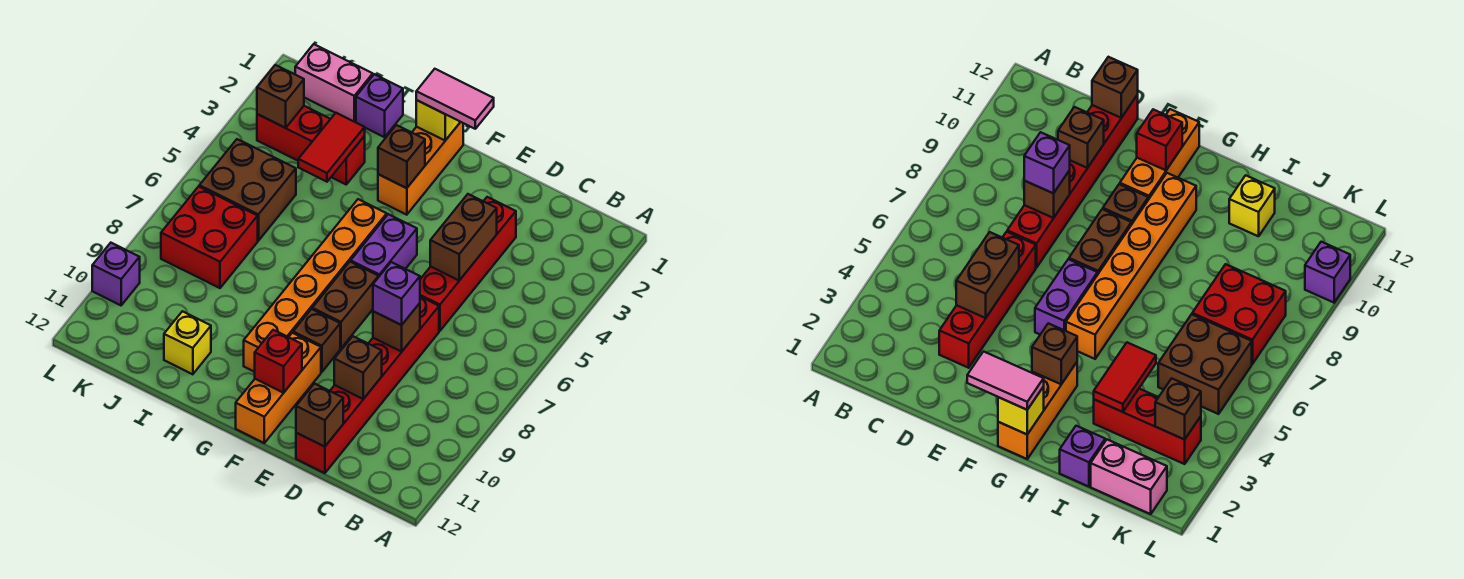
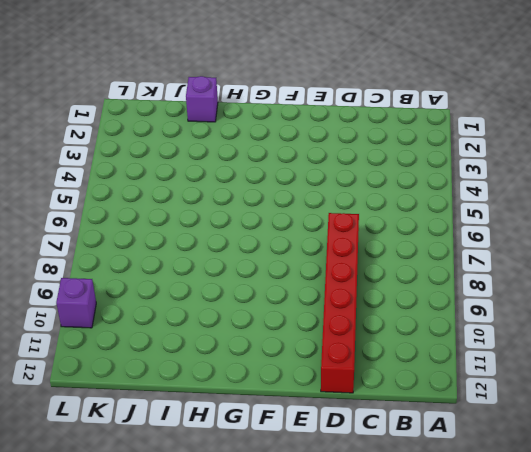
none -> red brick D3:D6 level 1
none -> purple brick F5:F6 level 1
none -> brown brick F7:F8 level 1

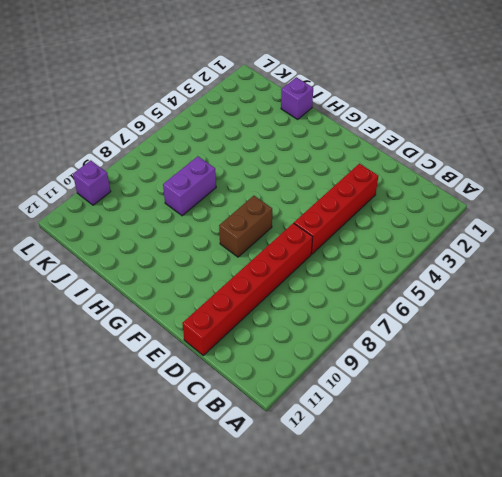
purple brick I7:I8 level 1 -> purple brick F5:F6 level 1
none -> brown brick F9 level 1
none -> orange brick F10:F12 level 1
none -> orange brick G1:G3 level 1

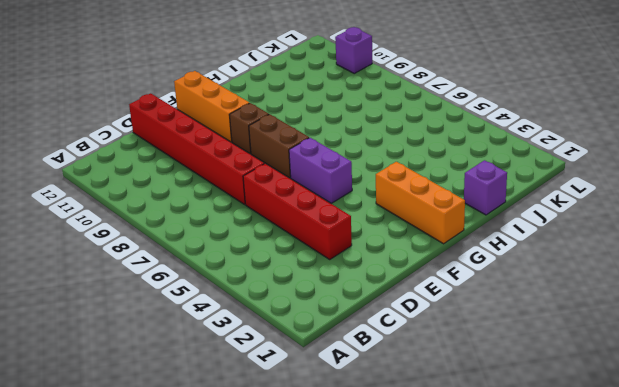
none -> orange brick G5:G10 level 1
none -> red brick I3:K3 level 1
none -> yellow brick I11 level 1

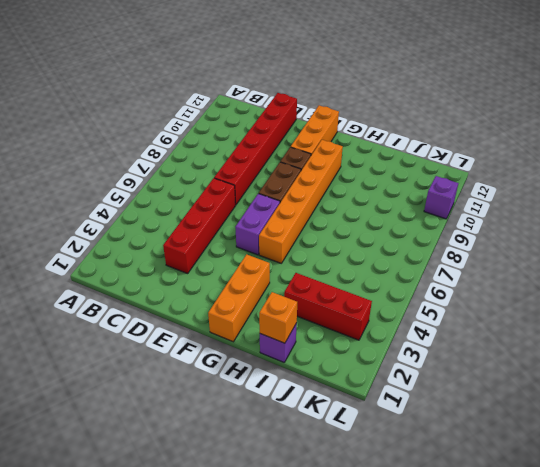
orange brick I1 level 2 -> none
none -> yellow brick I11 level 1
none -> pink brick J1:K1 level 1
none -> brown brick J5:K6 level 1

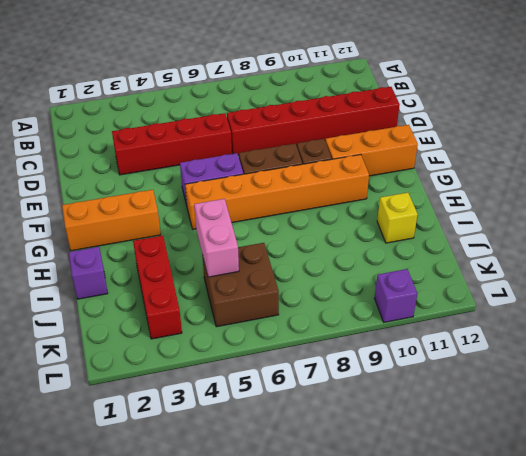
pink brick I5:J5 level 2 -> pink brick J1:K1 level 1
none -> red brick J7:K8 level 1
none -> brown brick D4:D5 level 2
none -> brown brick D8 level 2

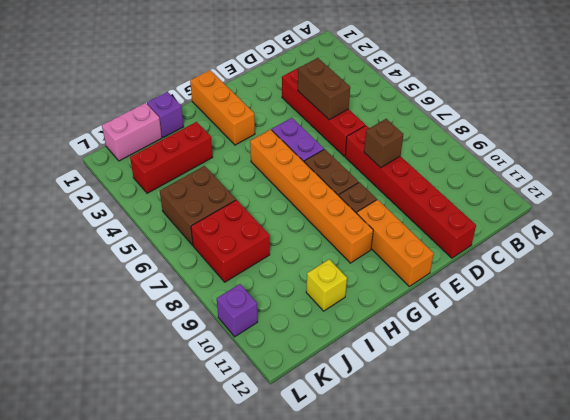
none -> brown brick D10 level 2
none -> brown brick D12 level 2
none -> red brick F11 level 2

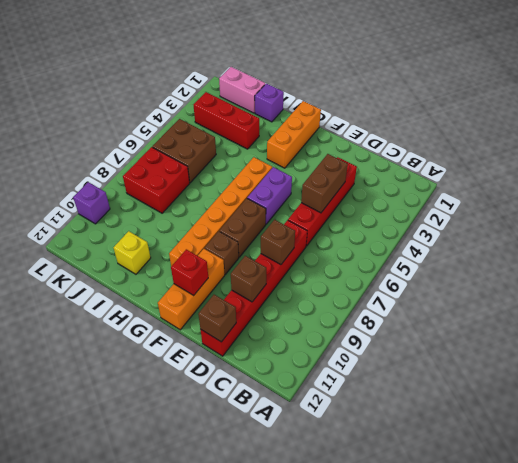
none -> yellow brick G1 level 2
none -> brown brick G3 level 2
none -> red tile I3:I4 level 2

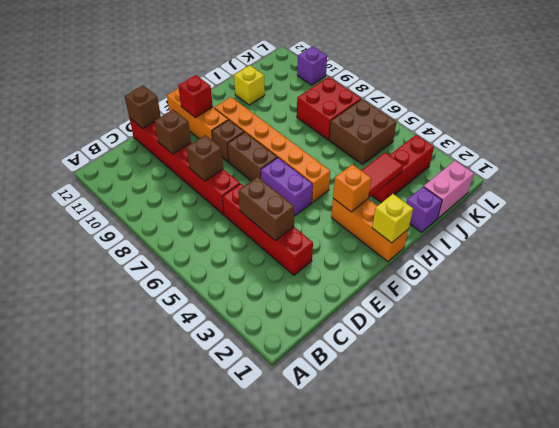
orange brick G3 level 2 -> brown brick G3 level 2
red tile H3:I3 level 2 -> red tile I3:I4 level 2
none -> brown brick K3 level 2
none -> purple brick D8 level 3
none -> pink tile F1:G1 level 3

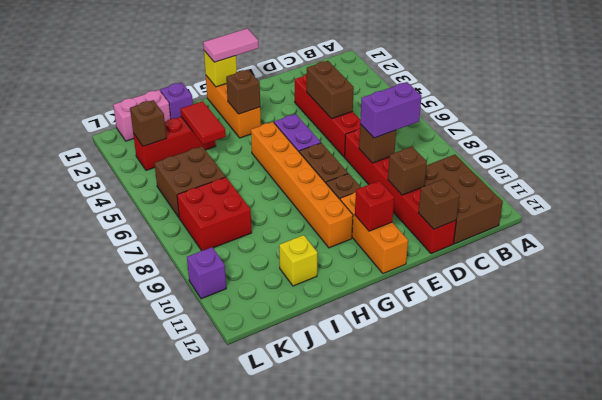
brown brick B10:C12 level 1 -> none
purple brick C8:D8 level 3 -> purple brick D8 level 3

